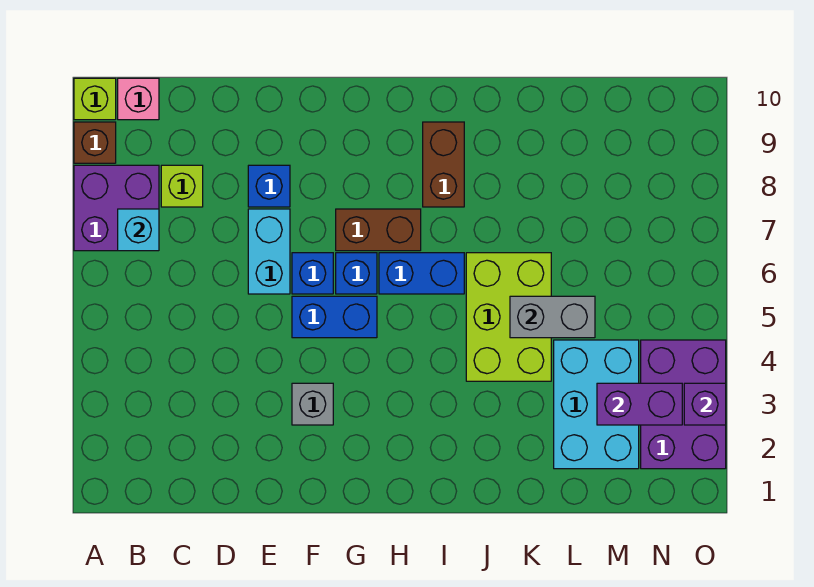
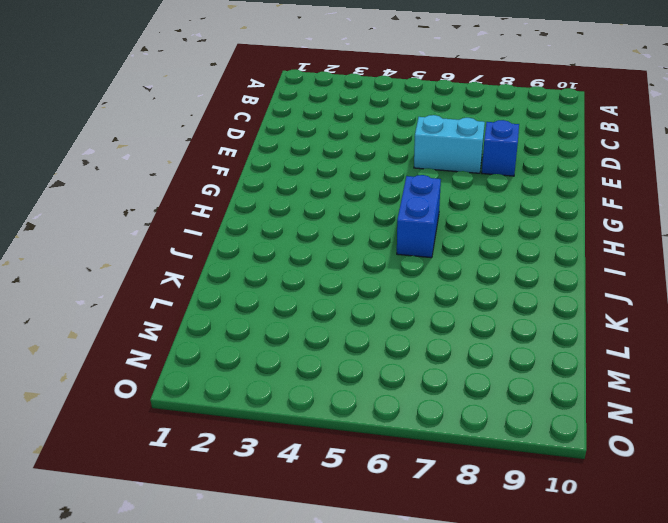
none -> purple brick A7:B8 level 1
none -> brown brick A9 level 1
none -> lime brick A10 level 1

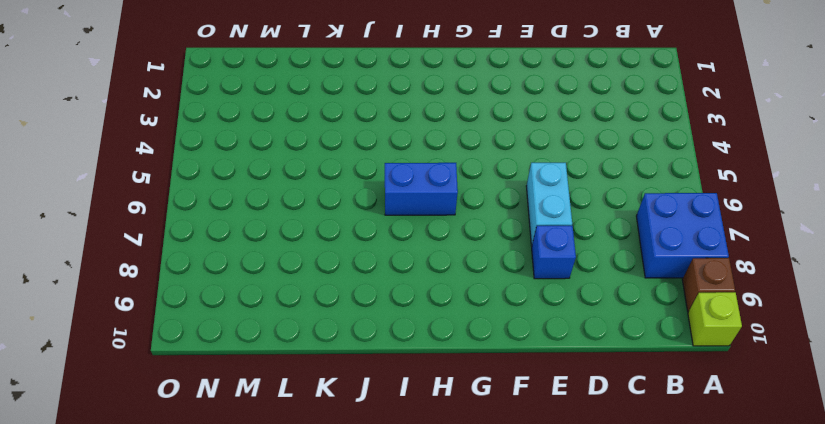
blue brick A7:B8 level 1 -> purple brick A7:B8 level 1
none -> pink brick B10 level 1
none -> lime brick C8 level 1
none -> grey brick F3 level 1

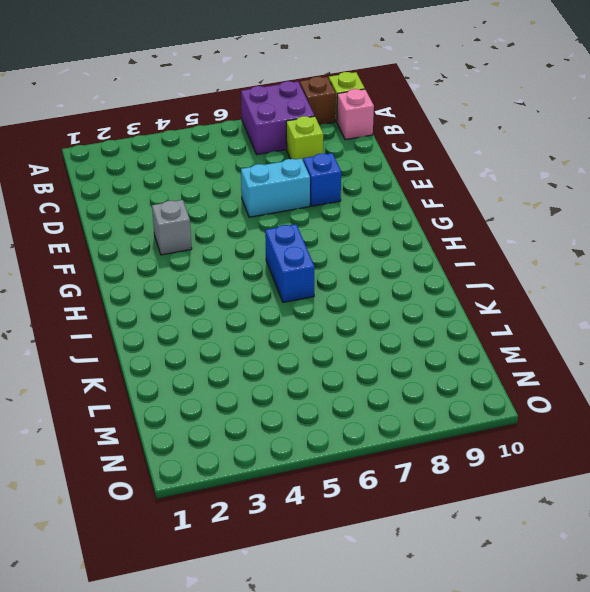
none -> blue brick F5:G5 level 1
none -> blue brick F6 level 1
none -> blue brick G6 level 1

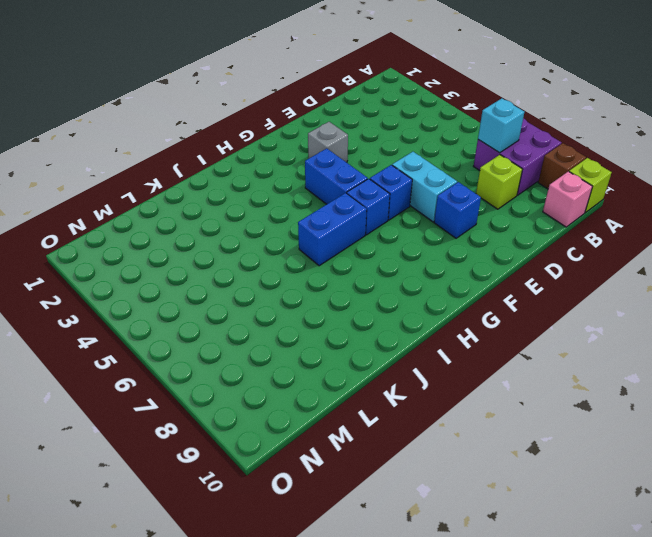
blue brick G4:G5 level 1 -> blue brick F5:G5 level 1
none -> brown brick G7:H7 level 1
none -> brown brick I8:I9 level 1
none -> lime brick J4:K6 level 1

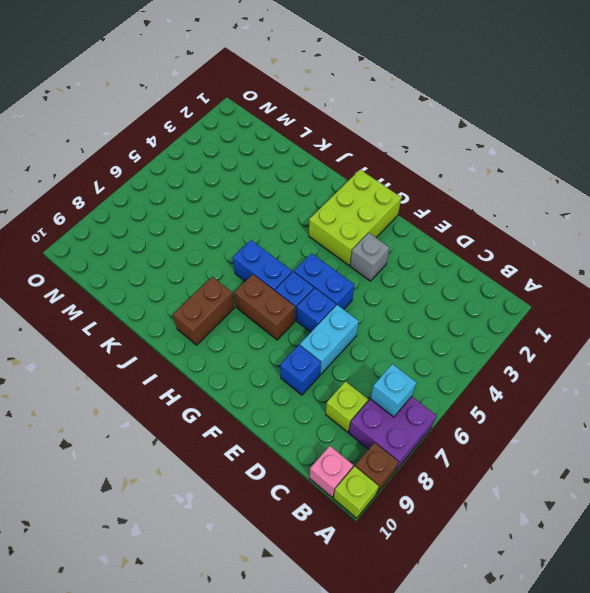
lime brick G1:H3 level 1 -> lime brick J4:K6 level 1
none -> cyan brick L2:M4 level 1
none -> purple brick N2:O4 level 1
none -> grey brick K5:L5 level 2

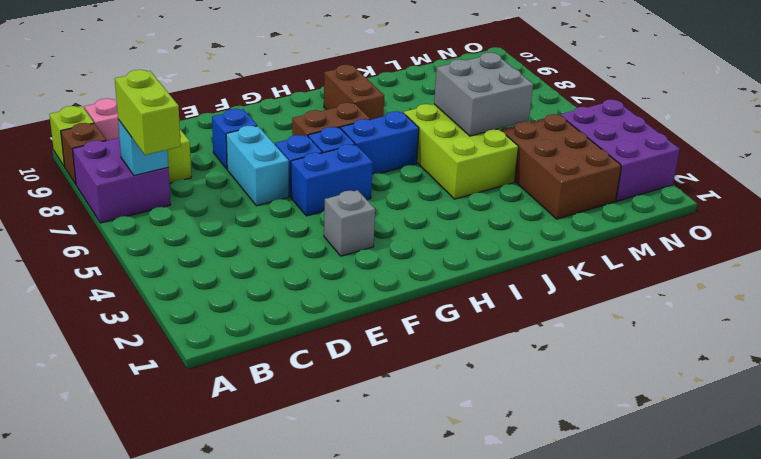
lime brick B6:B7 level 3 -> none
grey brick K5:L6 level 2 -> grey brick K5:L5 level 2
brown brick L2:M4 level 1 -> cyan brick L2:M4 level 1
none -> purple brick M3:N3 level 2
none -> purple brick O3 level 2

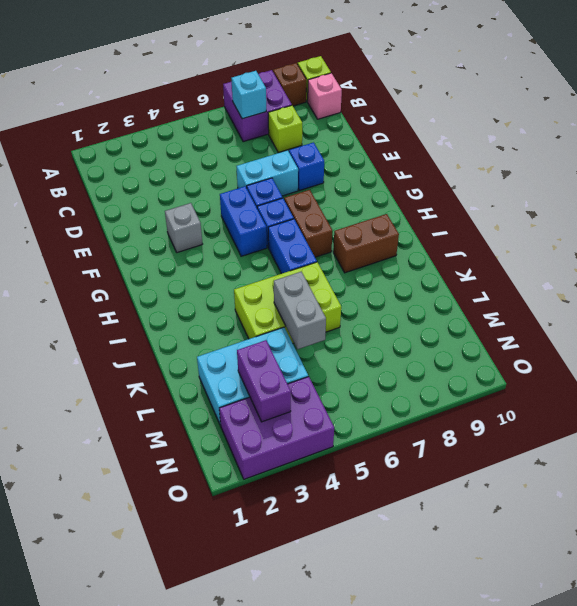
none -> purple brick O3 level 2

